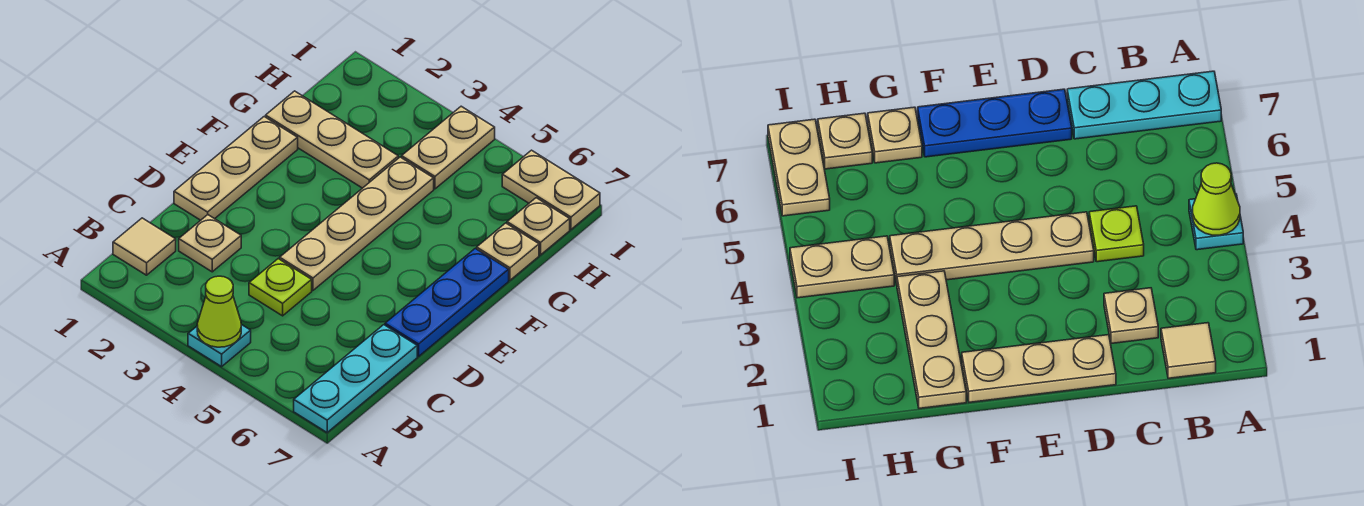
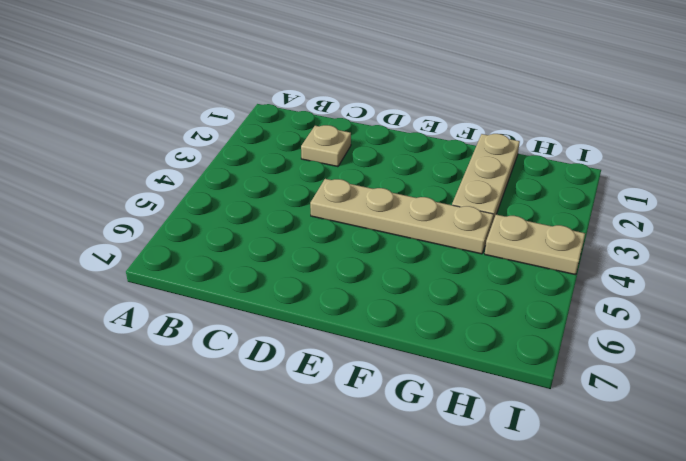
none -> cyan plate A4 level 1
none -> cyan plate A7:C7 level 1
none -> tan tile B1 level 1

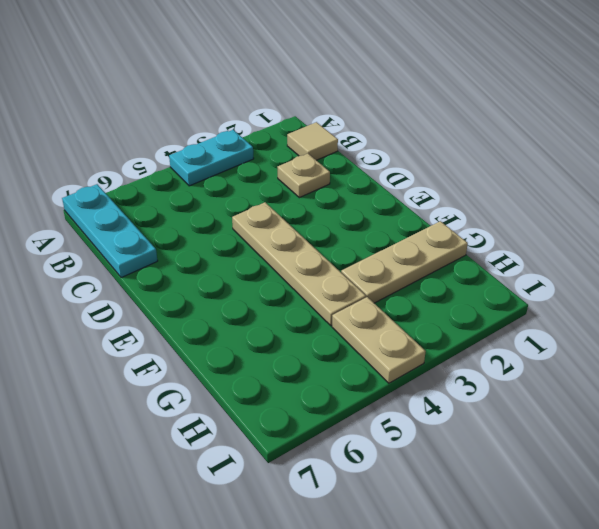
cyan plate A3:A4 level 1 -> cyan plate A4 level 1
none -> lime plate C4 level 1
none -> tan plate D1:F1 level 1
none -> blue plate D7:F7 level 1

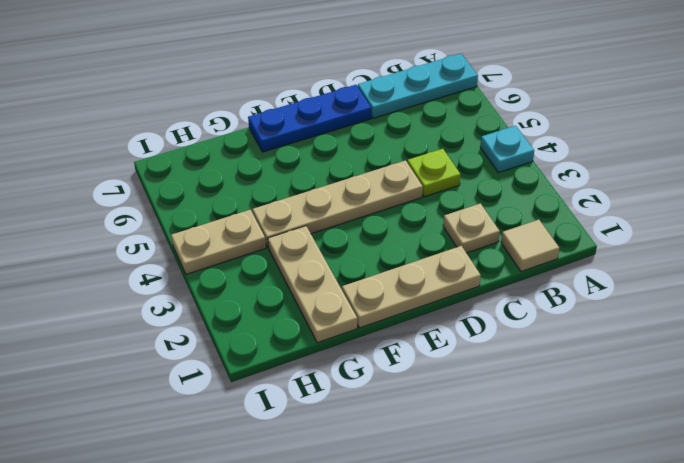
none -> tan plate G7 level 1
none -> tan plate H7 level 1
none -> tan plate I6:I7 level 1

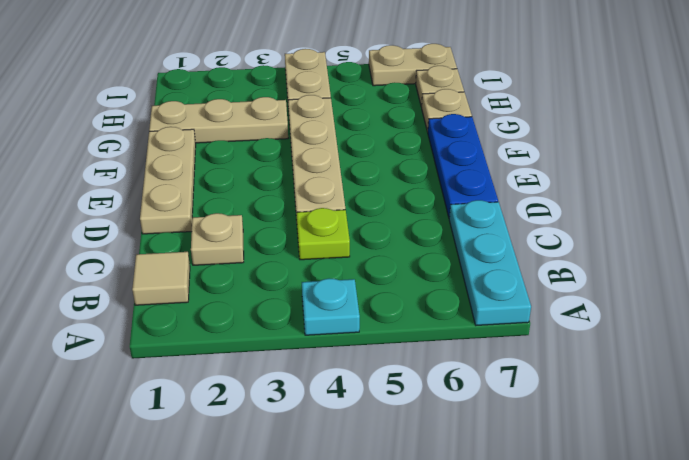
none -> lime cone A4 level 2

